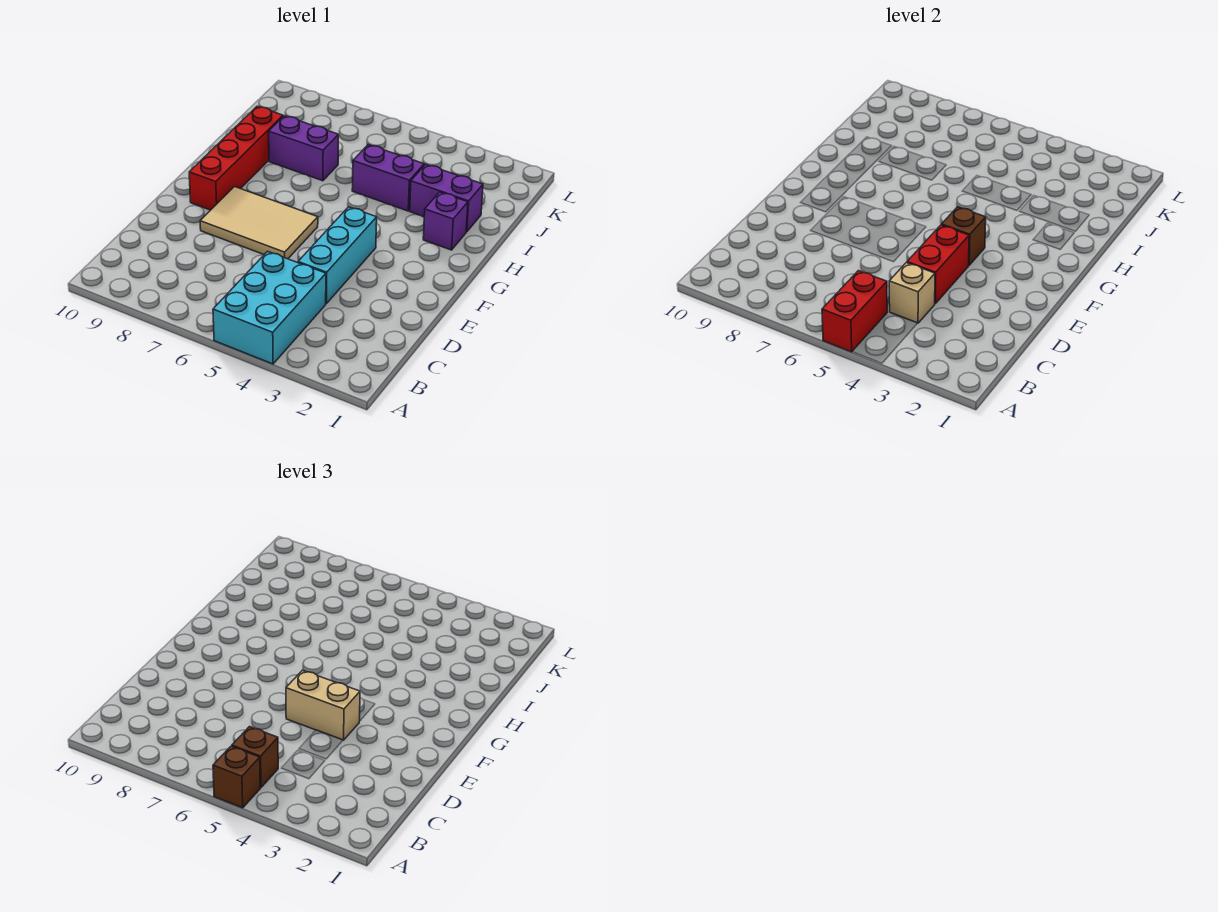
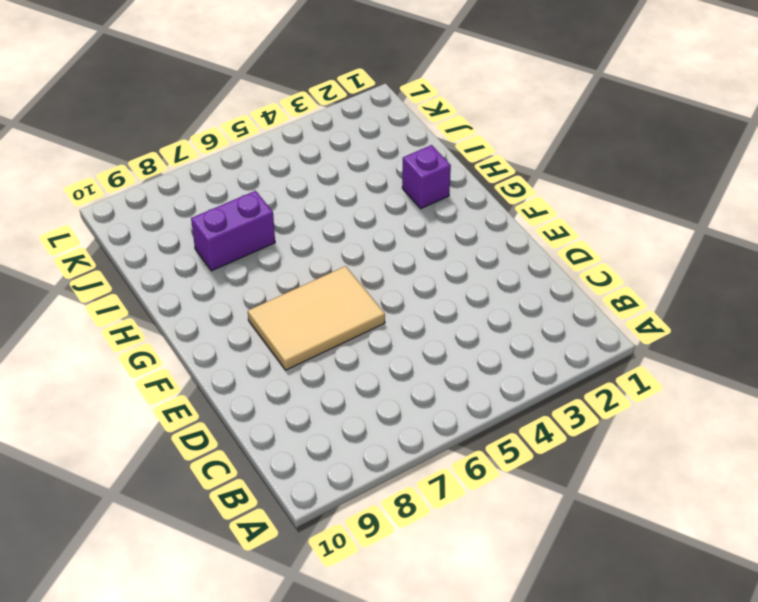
none -> cyan brick A4:C5 level 1
none -> cyan brick D4:F4 level 1
none -> red brick F9:I9 level 1

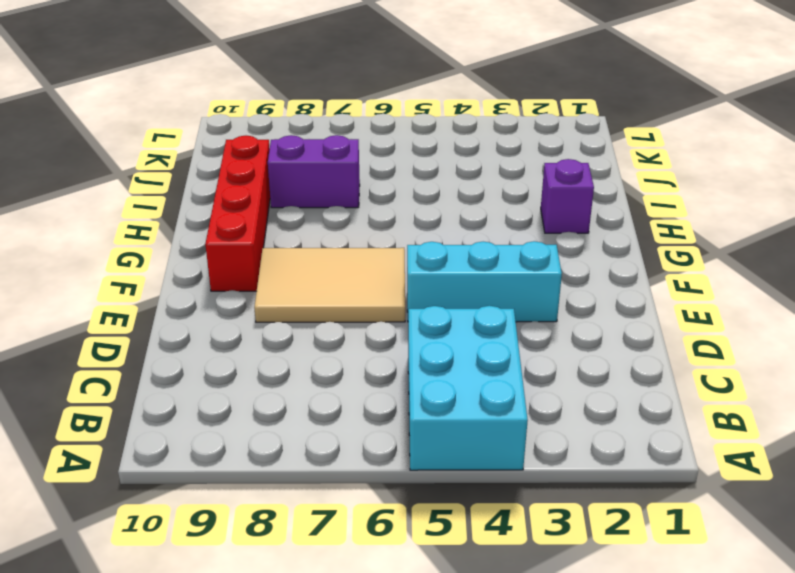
cyan brick E3:E5 level 1 -> cyan brick D4:F4 level 1
none -> purple brick I2:I3 level 1
none -> purple brick I4:I5 level 1
none -> red brick A5:B5 level 2

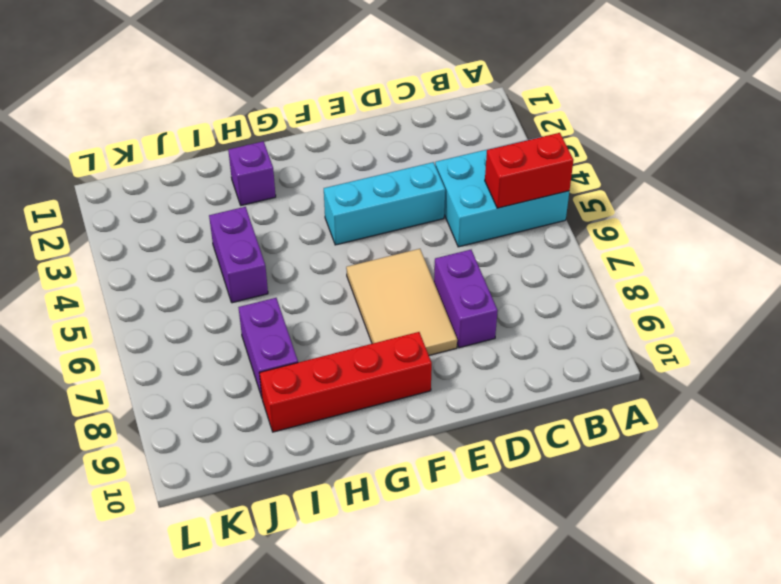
purple brick D7:D8 level 1 -> purple brick I2:I3 level 1
none -> tan brick C4 level 2
none -> red brick D4:E4 level 2
none -> brown brick F4 level 2

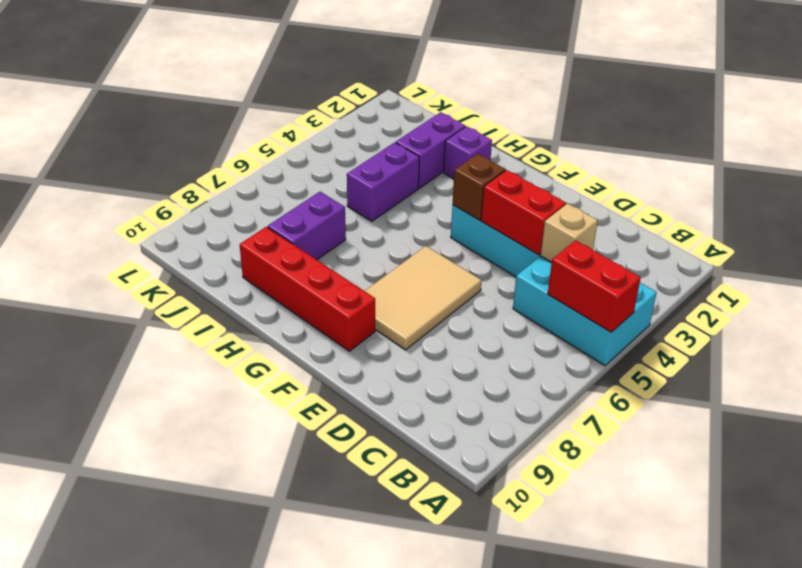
none -> brown brick A5 level 3
none -> brown brick B5 level 3
none -> tan brick E4:E5 level 3

